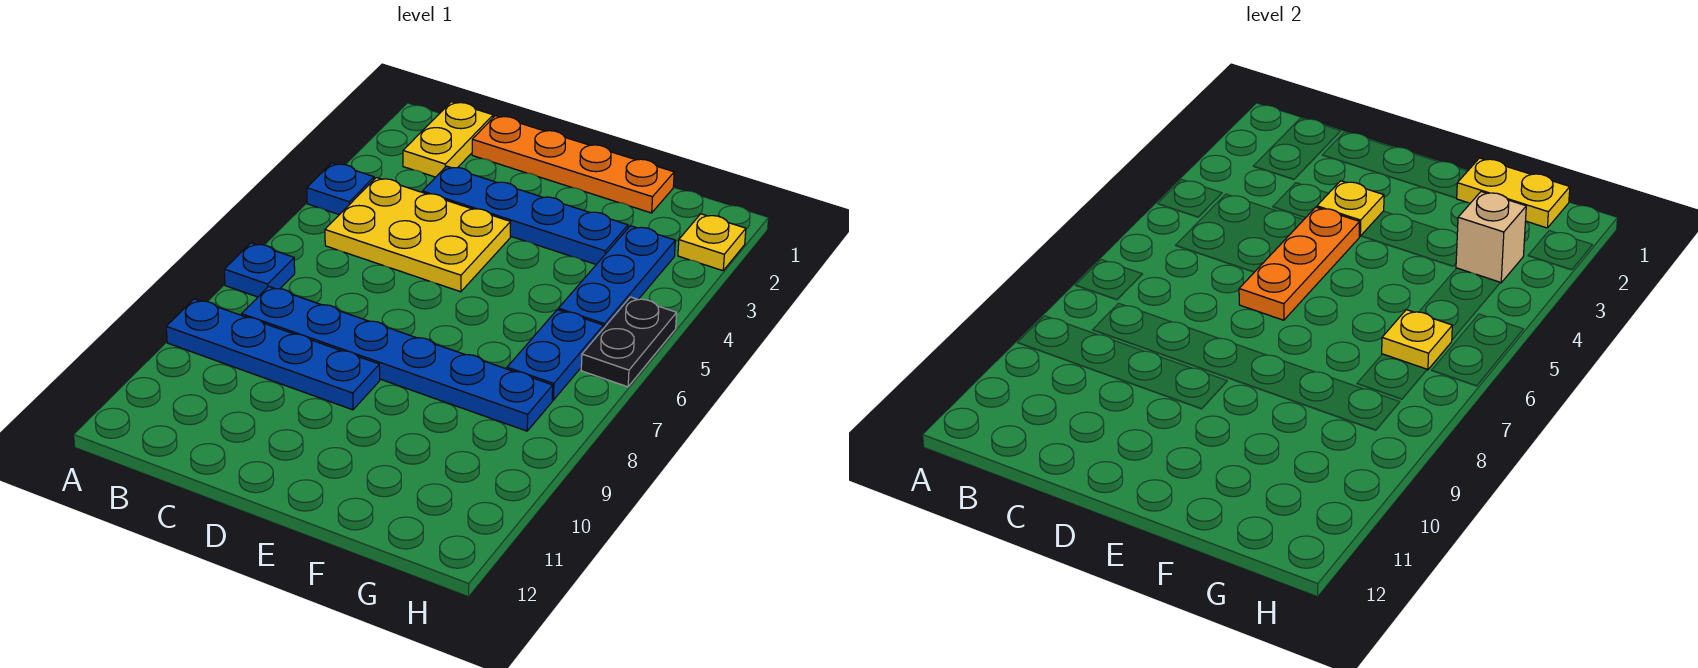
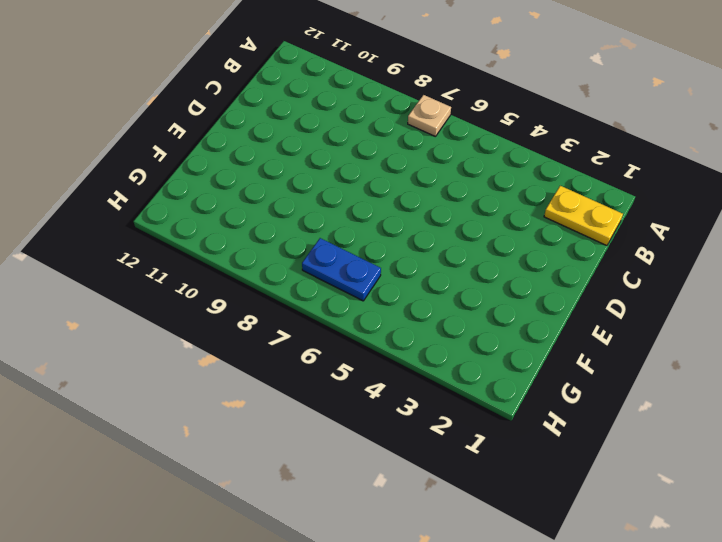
tan plate A7 level 1 -> blue plate A7 level 1
none -> blue plate A4 level 1
none -> blue plate A9:D9 level 1
none -> yellow plate B4:D5 level 1

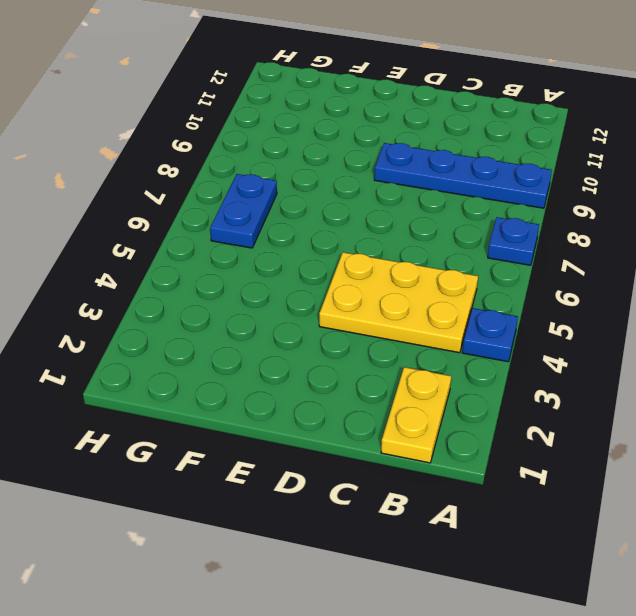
none -> blue plate B8:G8 level 1
none -> orange plate C1:F1 level 1
none -> blue plate C3:F3 level 1

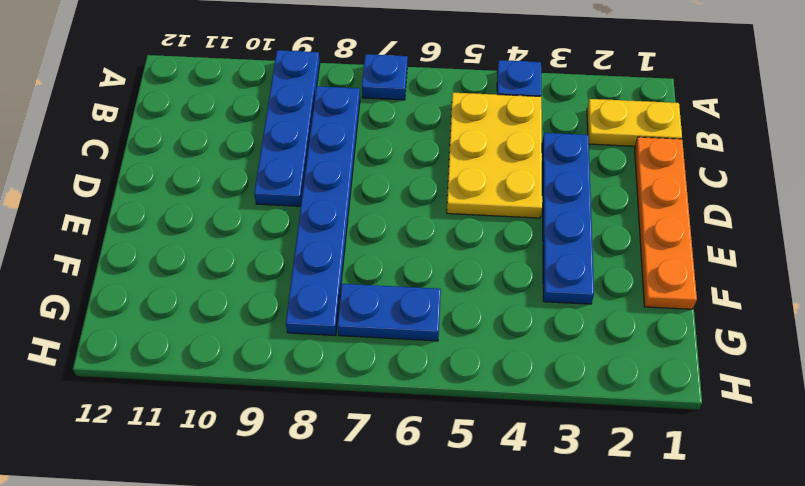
none -> blue plate G3:G5 level 1
none -> yellow plate H2 level 1
none -> black plate H5:H6 level 1

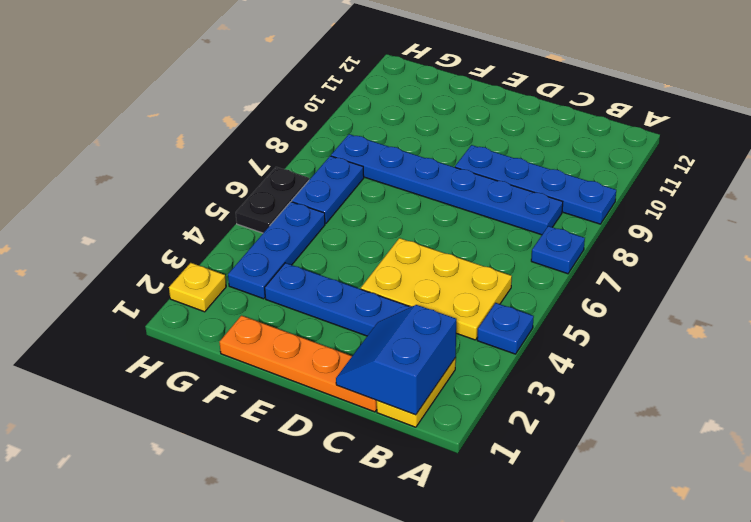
blue slope B1:C2 level 2 top B -> none
none -> yellow plate D3 level 2
none -> orange plate D4:D6 level 2
none -> yellow plate F1:G1 level 2

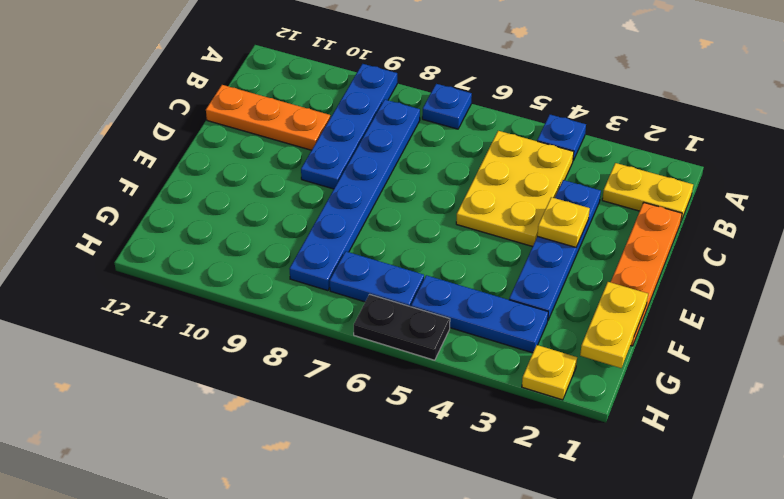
orange plate C10:C12 level 1 -> orange plate D4:D6 level 2
none -> tan brick G3 level 2
none -> yellow plate G6 level 2

